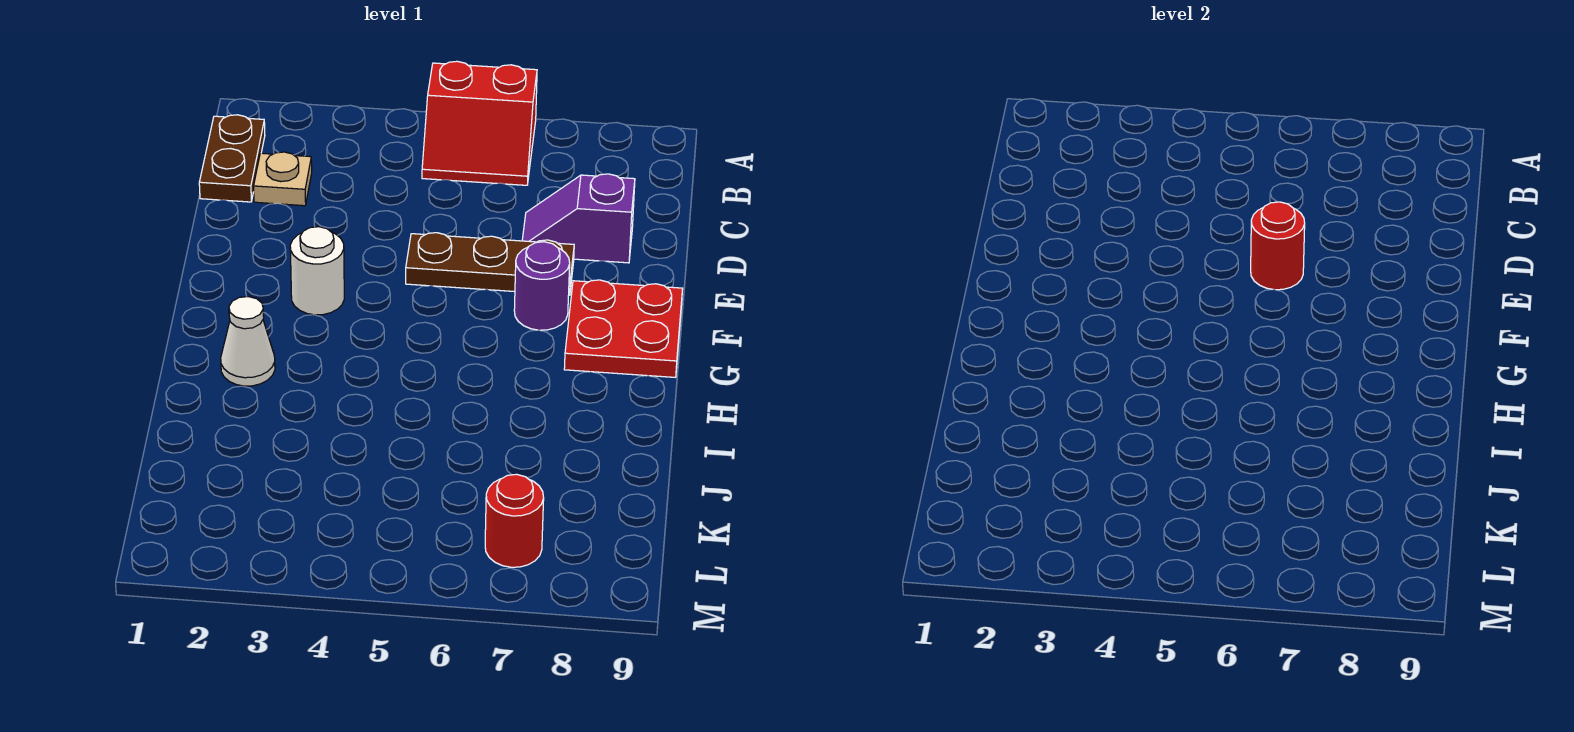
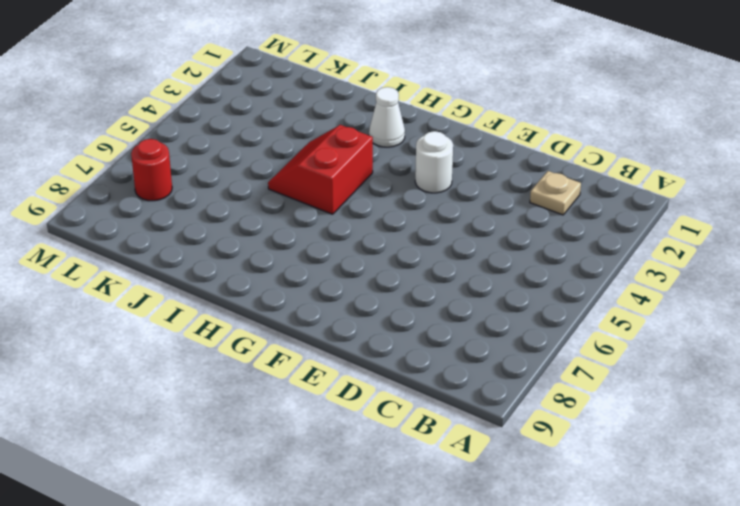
red slope H4:I5 level 1 top H -> red slope A5:B6 level 1 top A
none -> brown plate B1:C1 level 1
none -> purple slope D7:D8 level 1 top 8

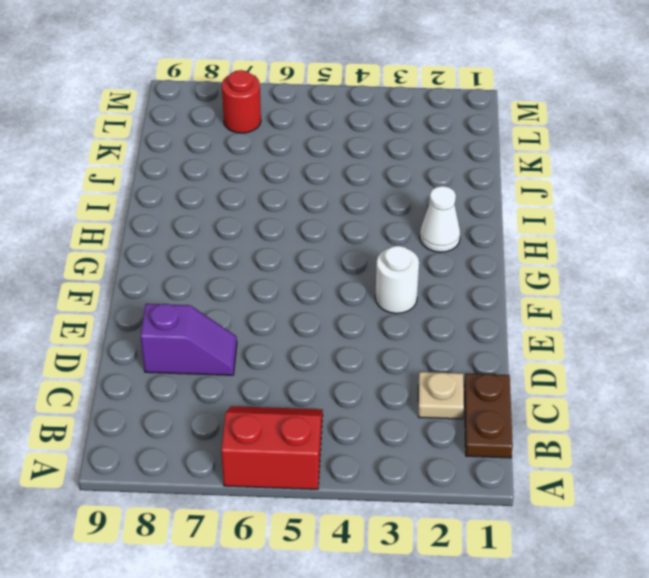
none -> brown plate E5:E7 level 1
none -> purple round brick F7 level 1

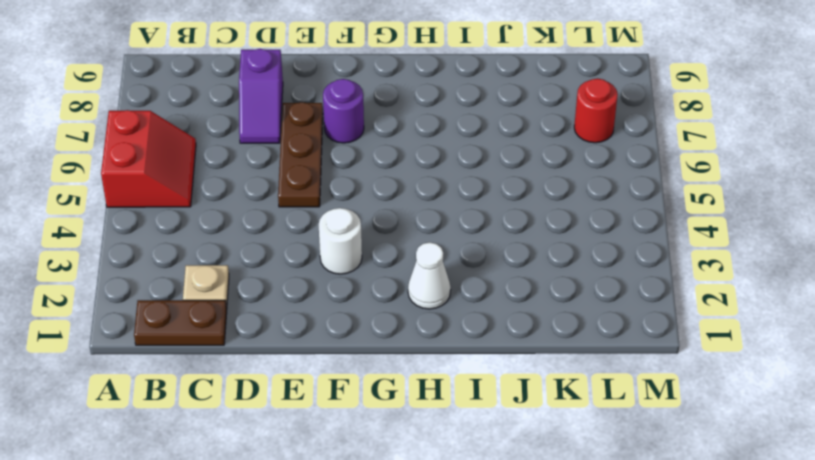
none -> red plate F8:G9 level 1
none -> red round brick E6 level 2

